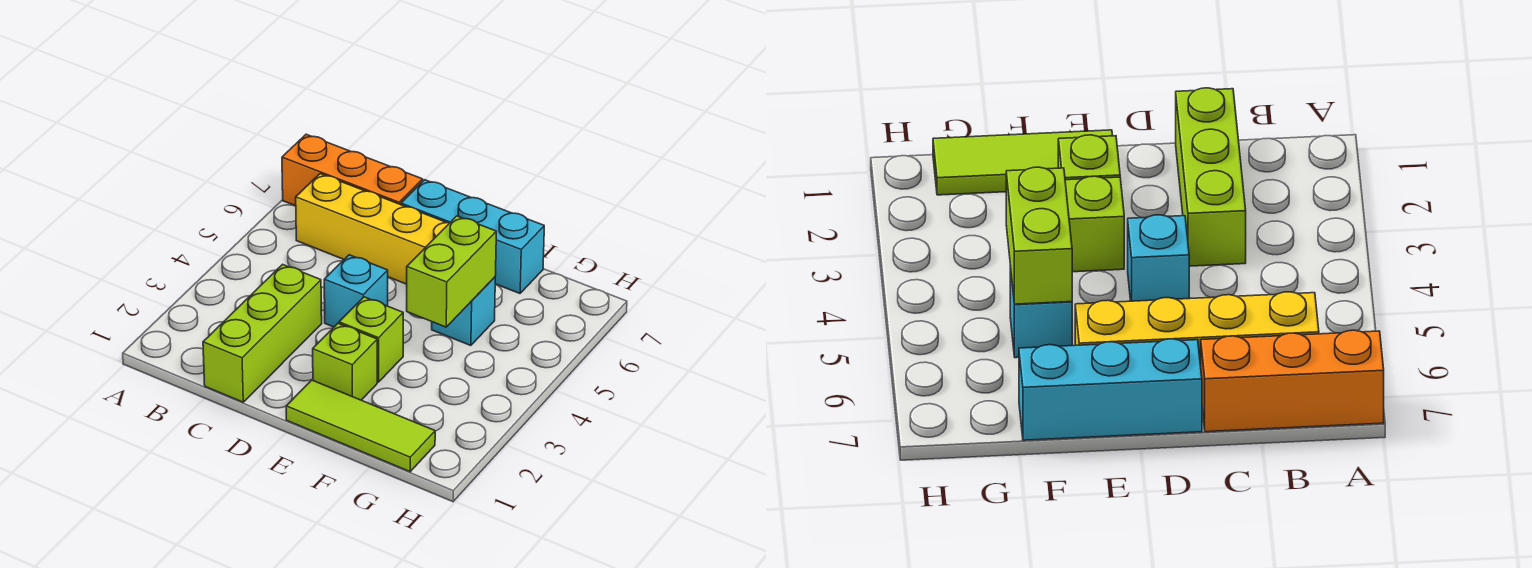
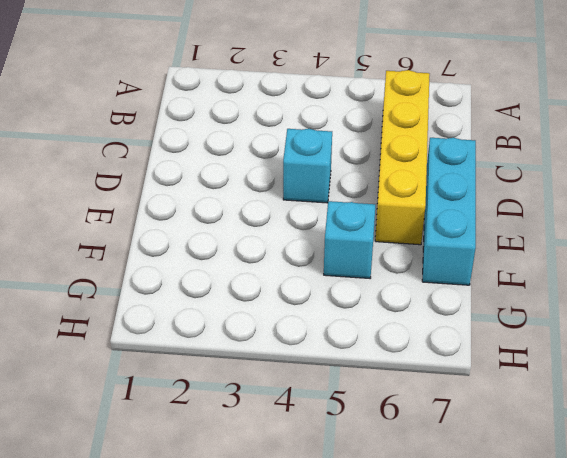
none -> orange brick A7:C7 level 1
none -> lime brick C1:C3 level 1

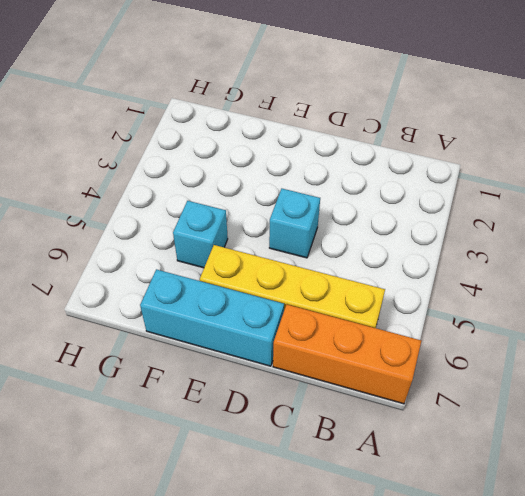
none -> lime brick C1:C3 level 1
none -> lime tile E1:G1 level 1

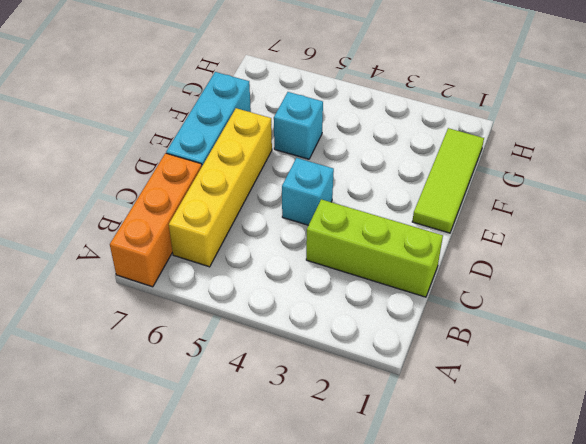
none -> lime brick E2 level 1
none -> lime brick E3 level 1

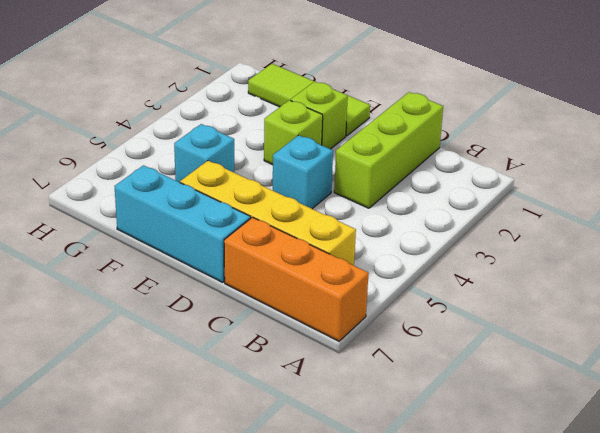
none -> lime brick F4:F5 level 2

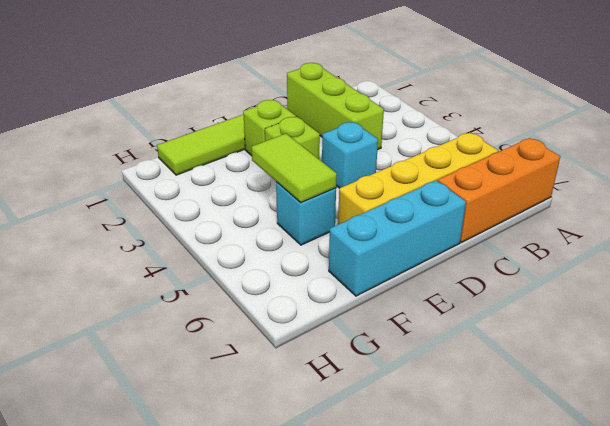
lime tile F4:F5 level 2 -> lime brick F4:F5 level 2

